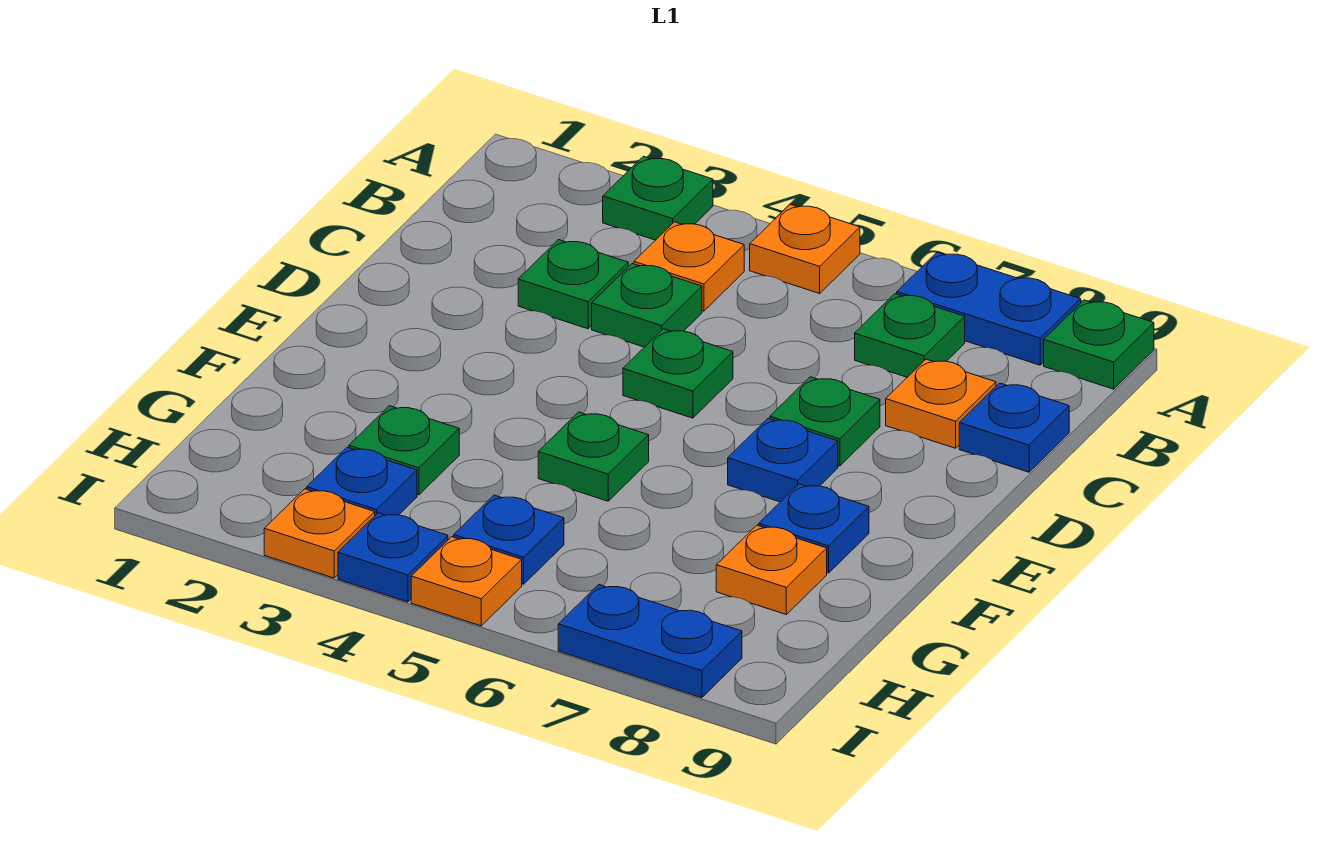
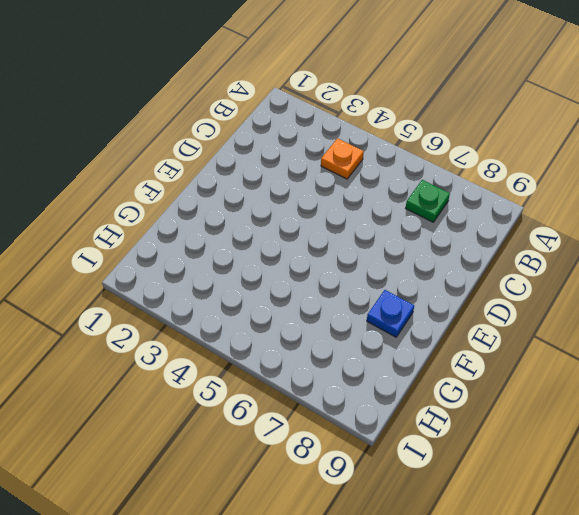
none -> green plate A3 level 1
none -> orange plate A5 level 1
none -> blue plate A7:A8 level 1

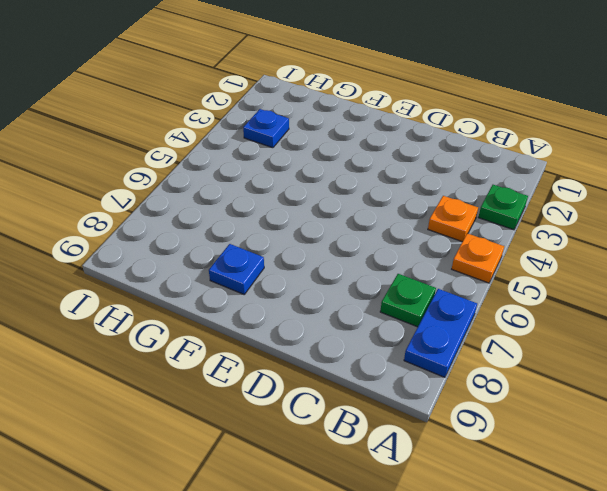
none -> green plate A9 level 1
none -> green plate C3 level 1
none -> green plate C4 level 1

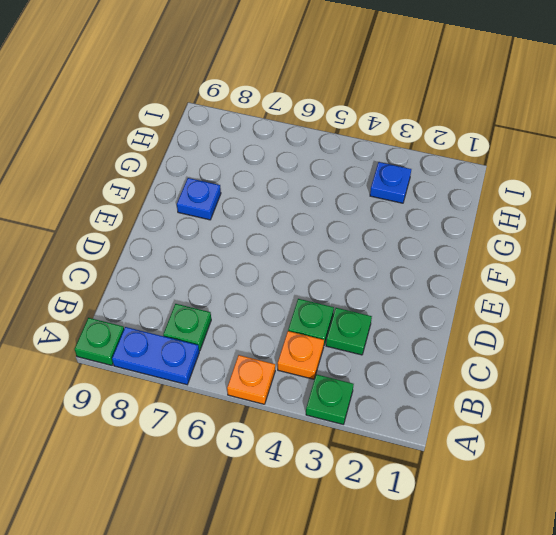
none -> orange plate C8 level 1
none -> blue plate C9 level 1
none -> green plate D5 level 1

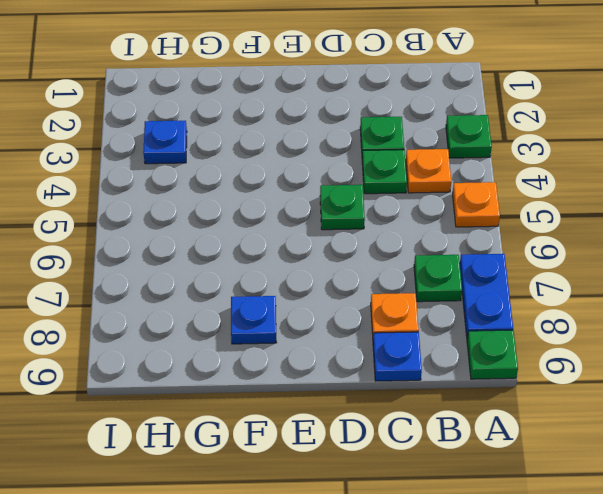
none -> green plate D7 level 1
none -> blue plate E7 level 1
none -> green plate F5 level 1

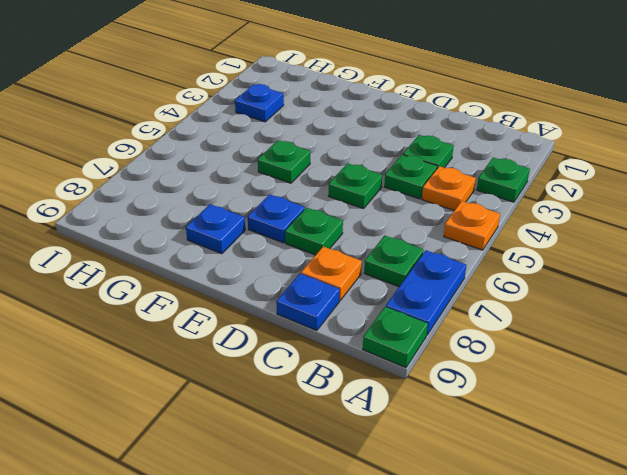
none -> green plate G3 level 1
none -> orange plate G8 level 1
none -> blue plate H5 level 1

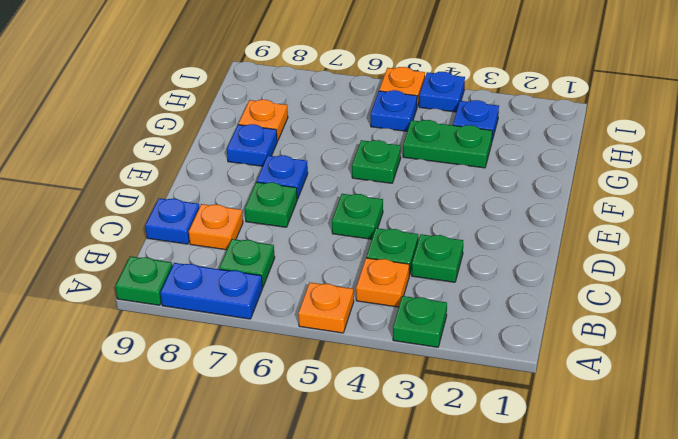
green plate G3:G4 level 1 -> green plate G3 level 1
none -> orange plate I3 level 1
none -> blue plate I7:I8 level 1

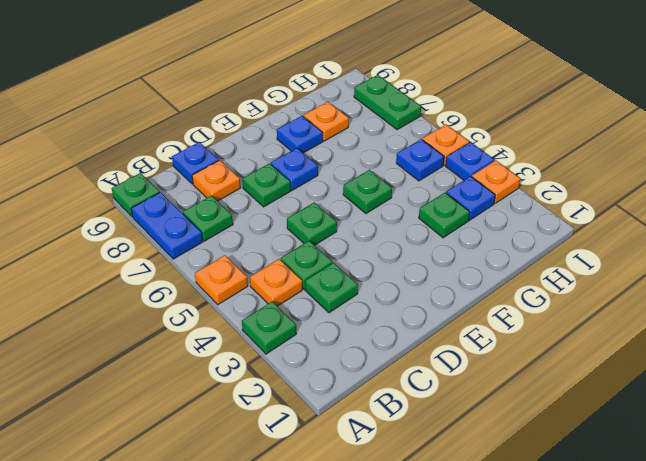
green plate I7:I8 level 1 -> blue plate I7:I8 level 1

